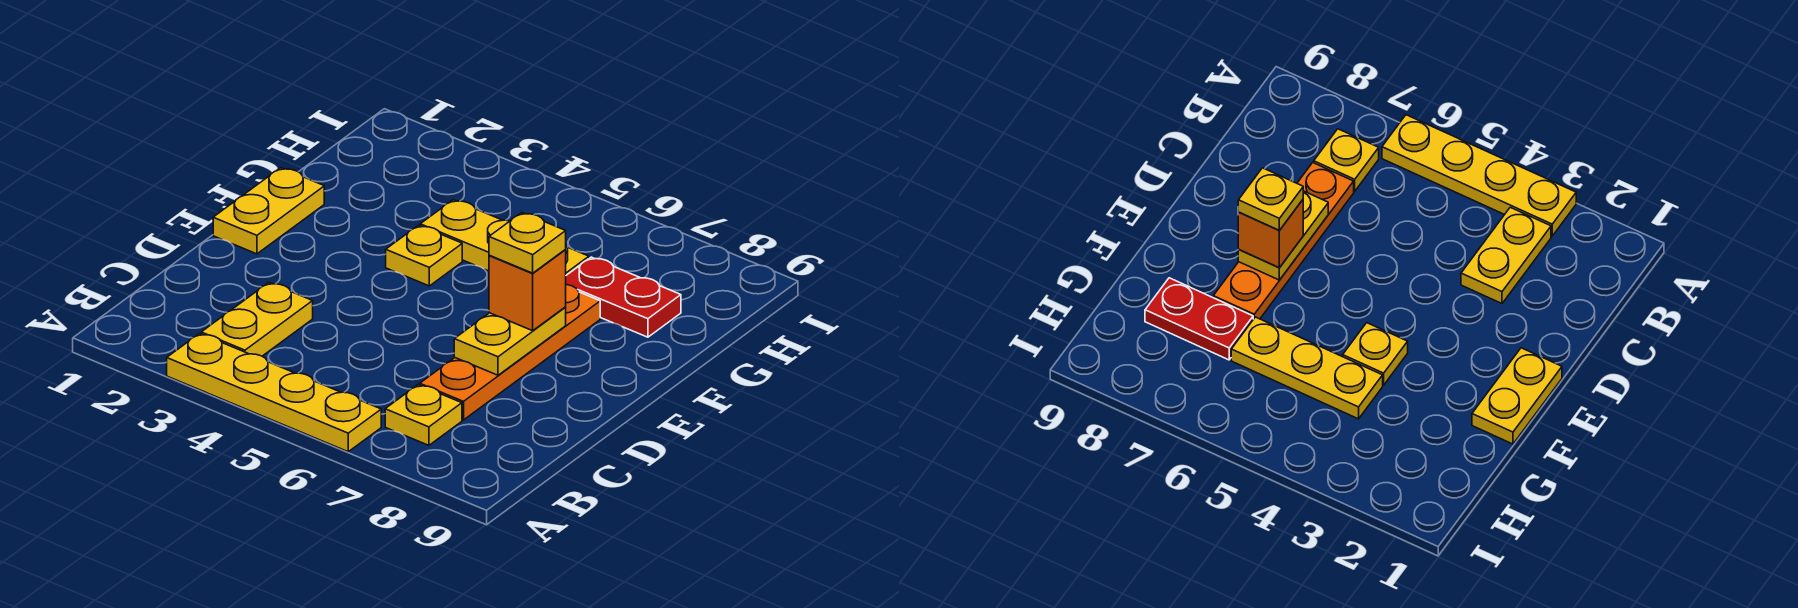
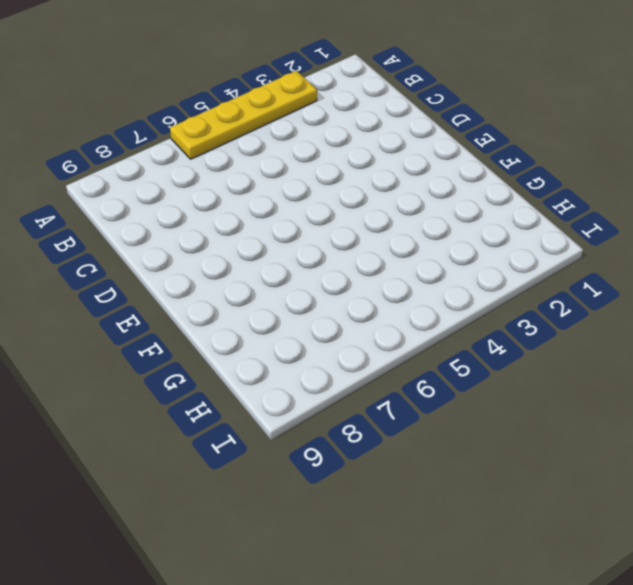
none -> yellow plate B3:C3 level 1
none -> yellow plate B7 level 1

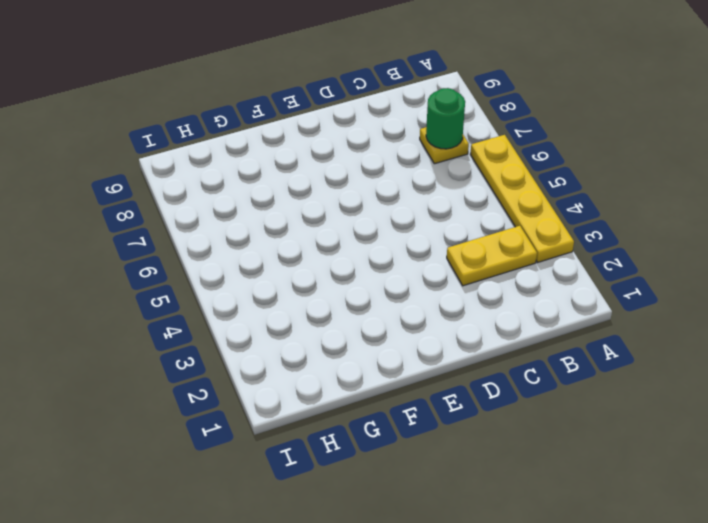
green round brick B7 level 2 -> none
none -> orange plate C7:F7 level 1
none -> yellow plate E1:F1 level 1

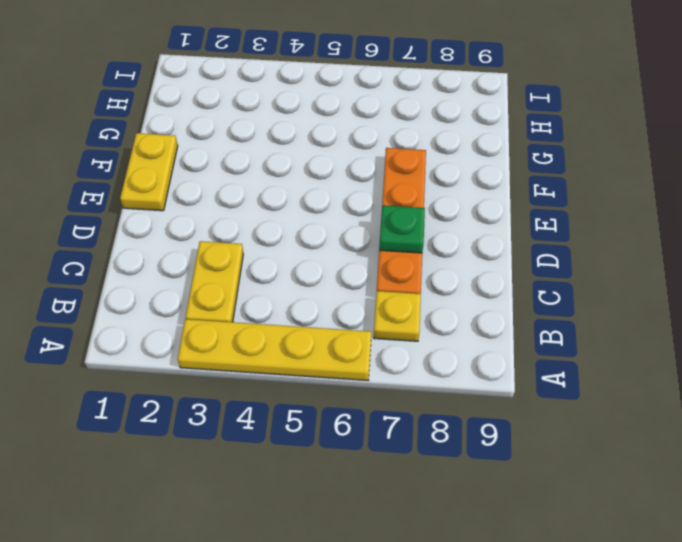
green plate D7 level 2 -> yellow plate D7:E7 level 2
none -> yellow plate F4 level 1
none -> yellow plate G4:G6 level 1

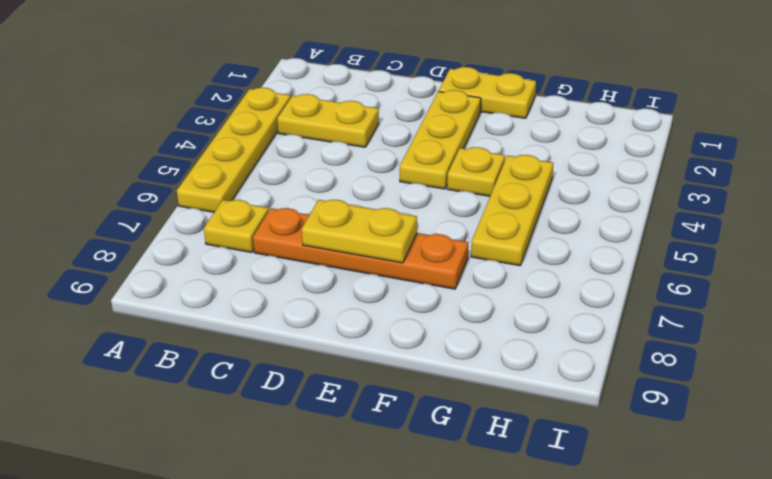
yellow plate E2:E4 level 1 -> none
none -> red plate G7:G8 level 1
none -> orange brick E7 level 3

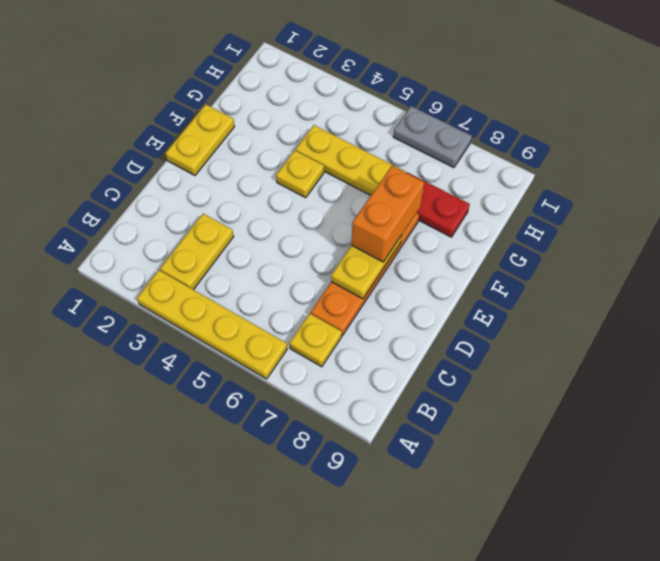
orange brick E7:F7 level 3 -> orange brick E7 level 3
grey plate I6:I7 level 1 -> none
none -> yellow plate E7 level 4

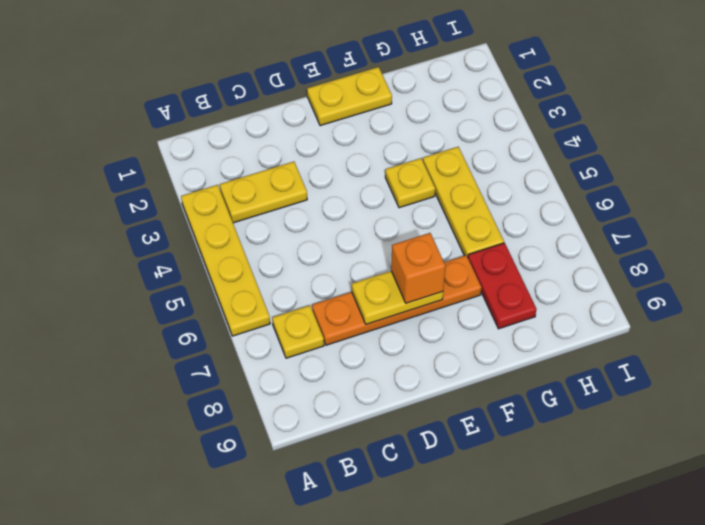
none -> yellow plate E7 level 4

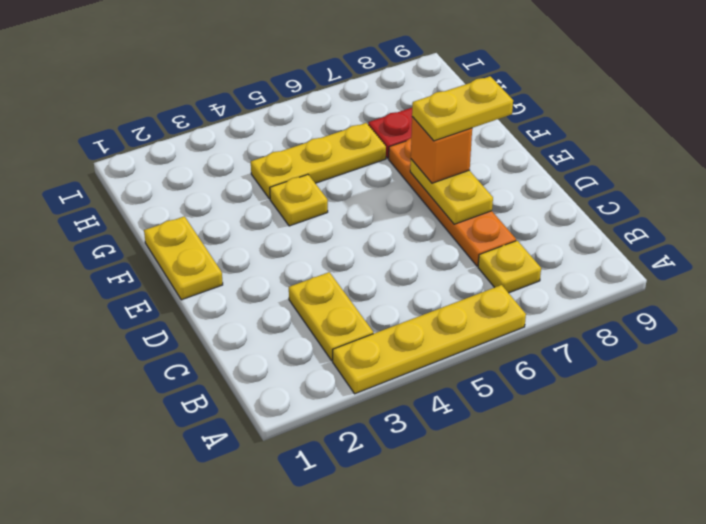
yellow plate E7:E8 level 4 -> yellow plate E7 level 4

